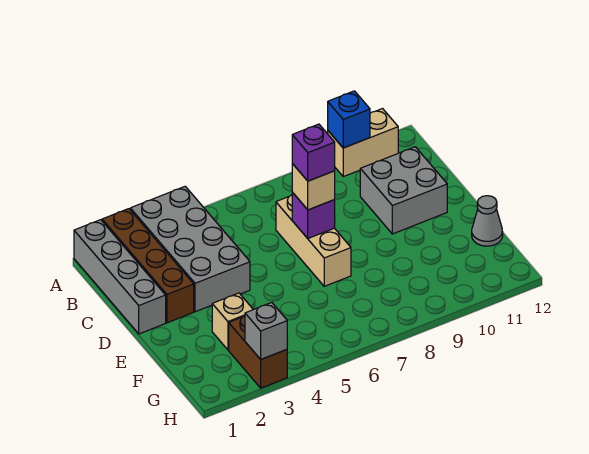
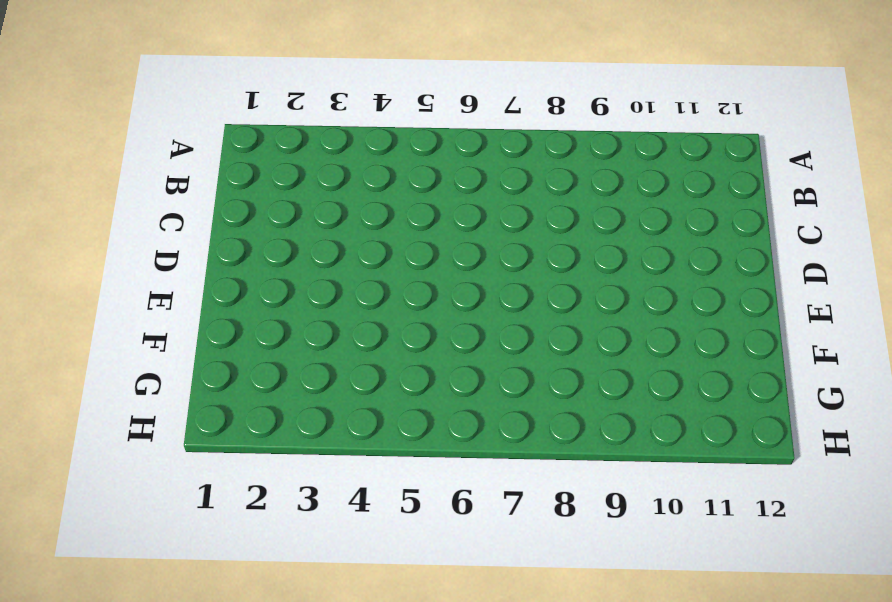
none -> grey brick A1:D1 level 1
none -> brown brick A2:D2 level 1
none -> grey brick A3:D4 level 1

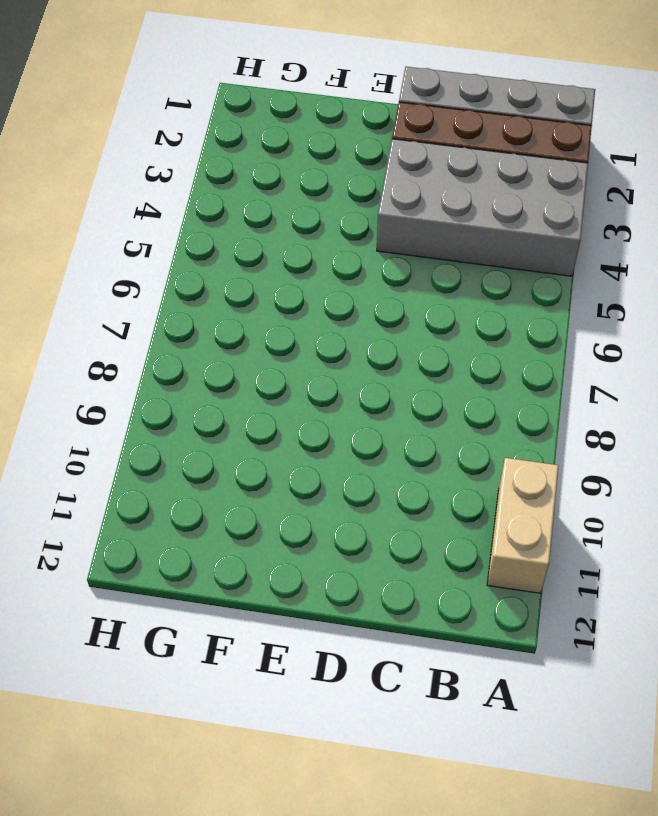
none -> tan brick C7:E7 level 1
none -> grey brick C10:D11 level 1
none -> tan brick F3 level 1

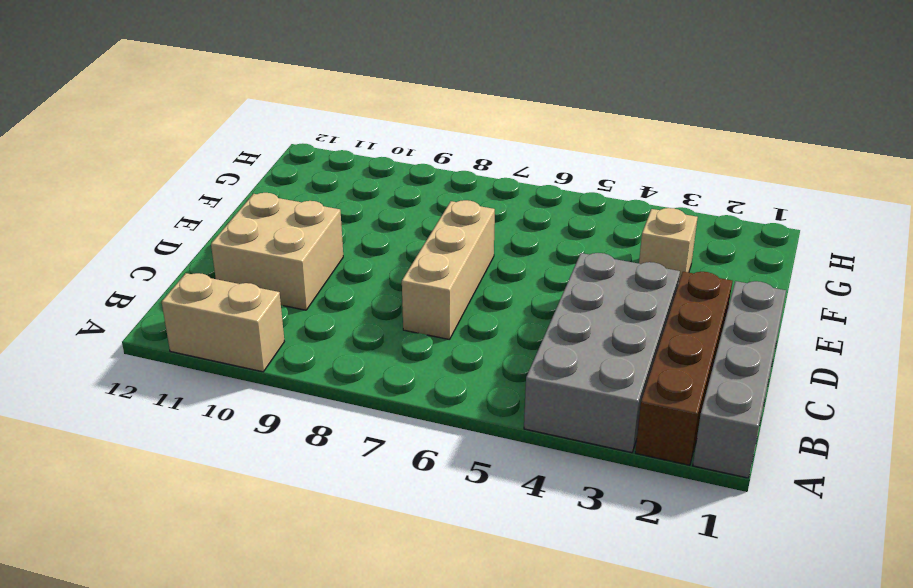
tan brick C10:D11 level 1 -> grey brick C10:D11 level 1
none -> grey cone F12 level 1
none -> brown brick G3:H3 level 1
none -> blue brick A10 level 2

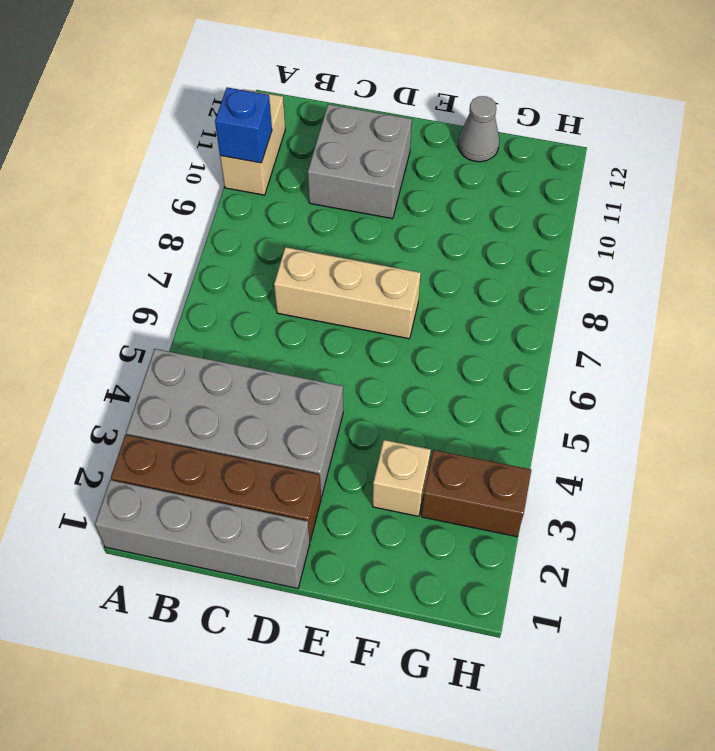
none -> purple brick D7 level 2
none -> grey brick H3 level 2
none -> tan brick D7 level 3

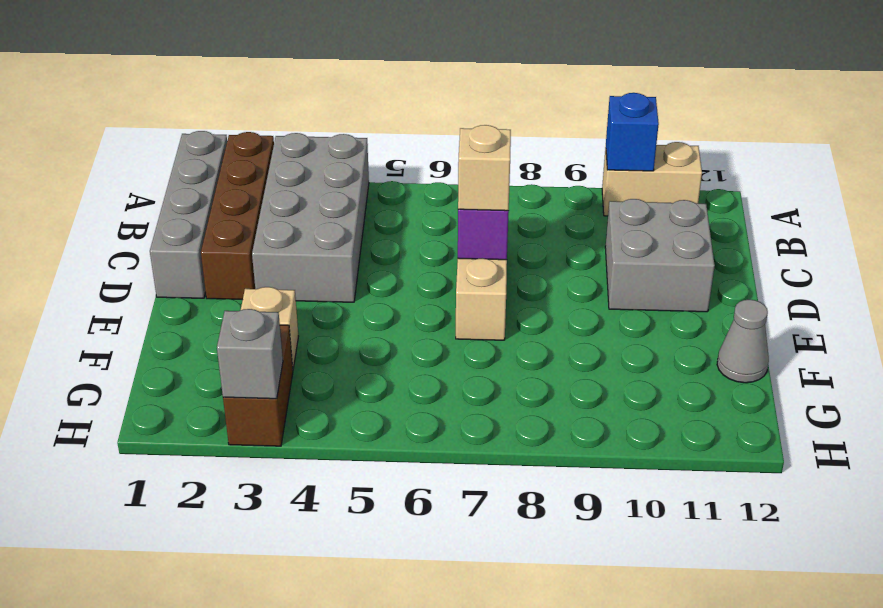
none -> purple brick D7 level 4

